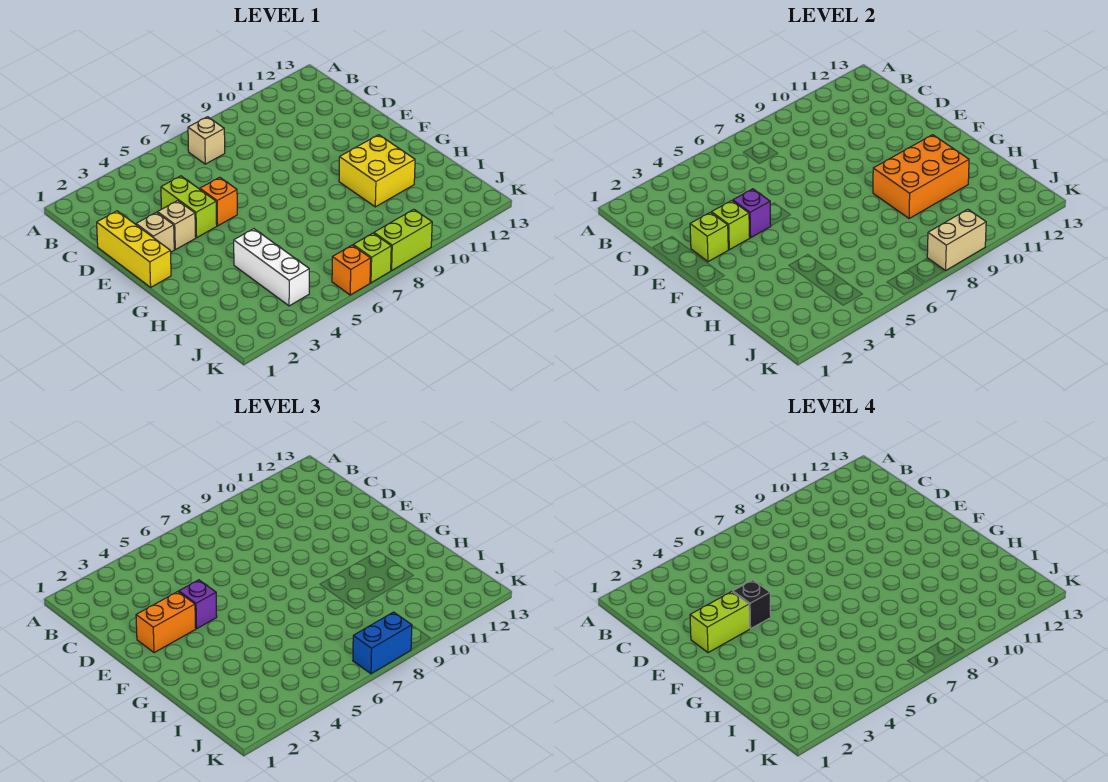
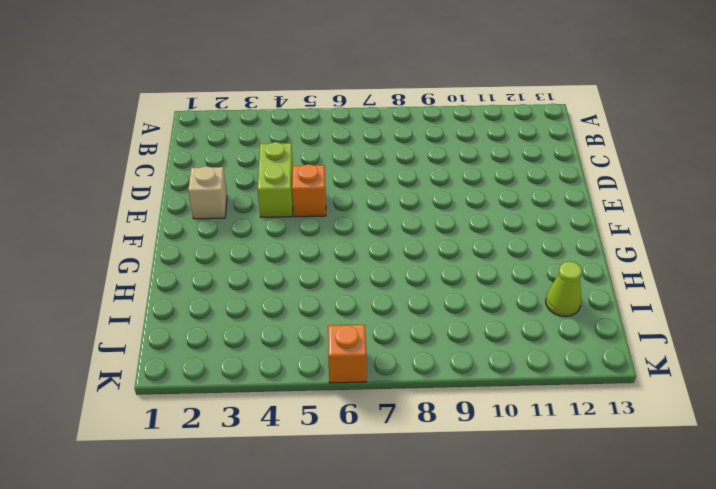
lime cone I12 level 1 -> none
none -> tan brick B7 level 1
none -> yellow brick D1:F1 level 1
none -> tan brick E3 level 1

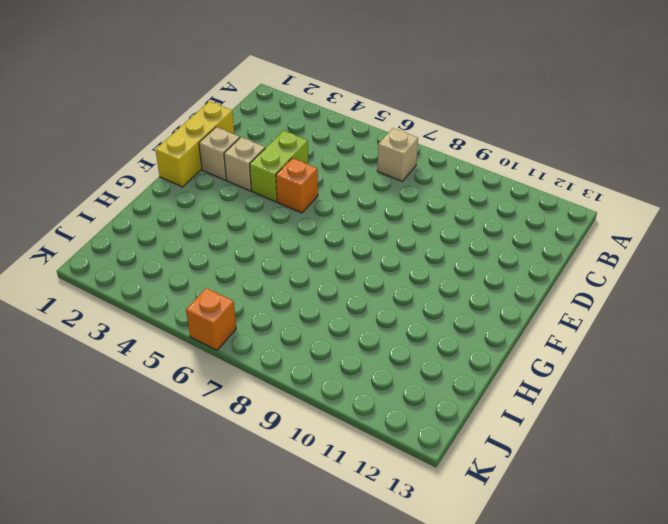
none -> yellow brick G10:H11 level 1
none -> white brick H4:J4 level 1
none -> lime brick K7 level 1

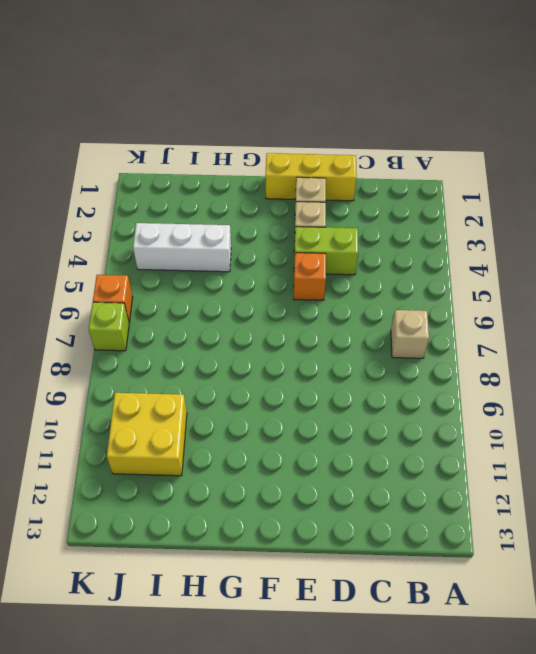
yellow brick I10:J11 level 1 -> yellow brick G10:H11 level 1
none -> lime brick K8:K9 level 1
none -> lime brick E2 level 2
none -> lime brick E3 level 2

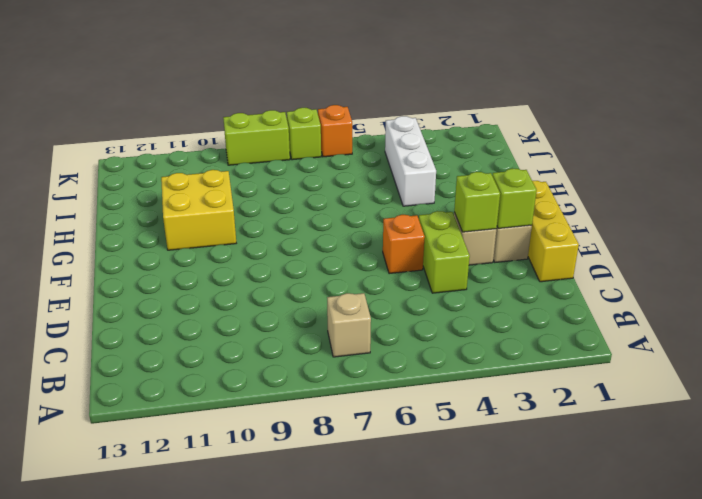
none -> purple brick E4 level 2
none -> orange brick G9:H11 level 2
none -> tan brick K8:K9 level 2

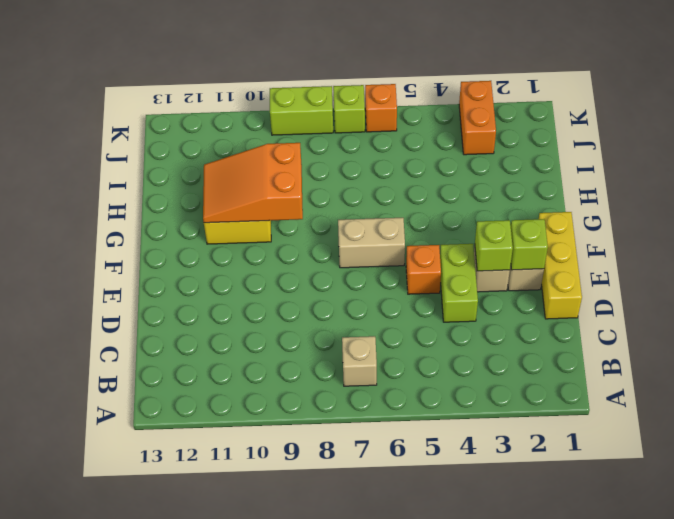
tan brick F6:F7 level 1 -> tan brick K8:K9 level 2
orange slope G9:H11 level 2 top 9 -> orange brick G9:H11 level 2
orange brick J3:K3 level 1 -> orange brick E2:E3 level 3
none -> white brick H4:J4 level 1
none -> purple brick E4 level 2
none -> purple brick E4 level 3

